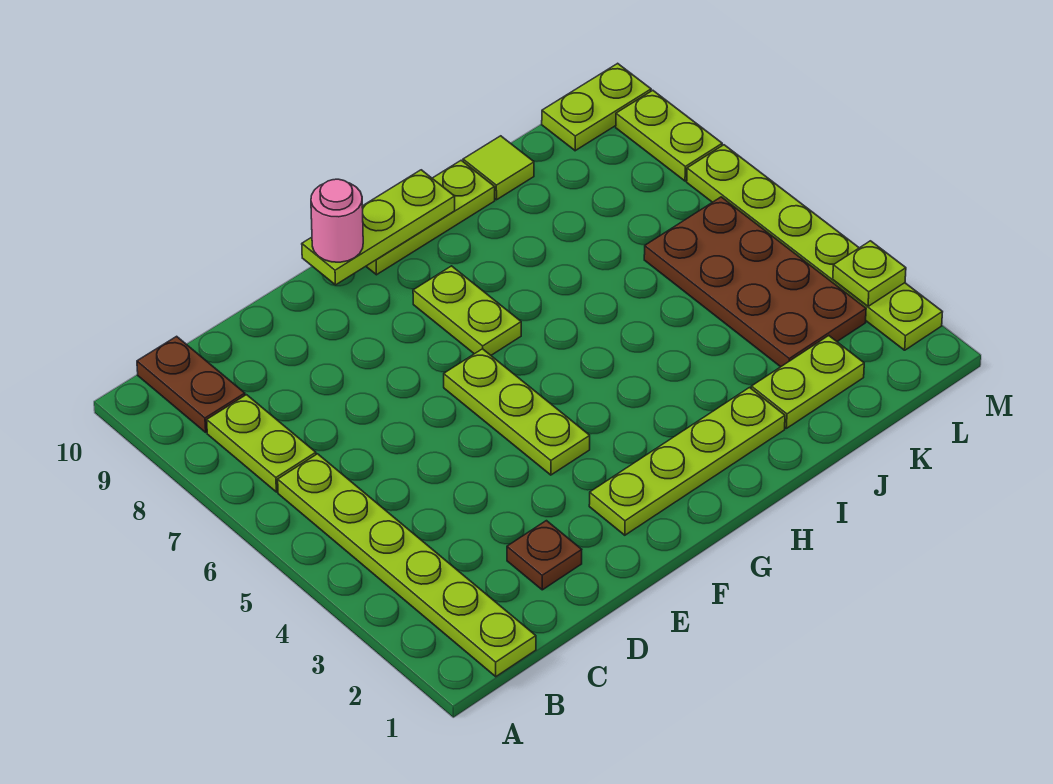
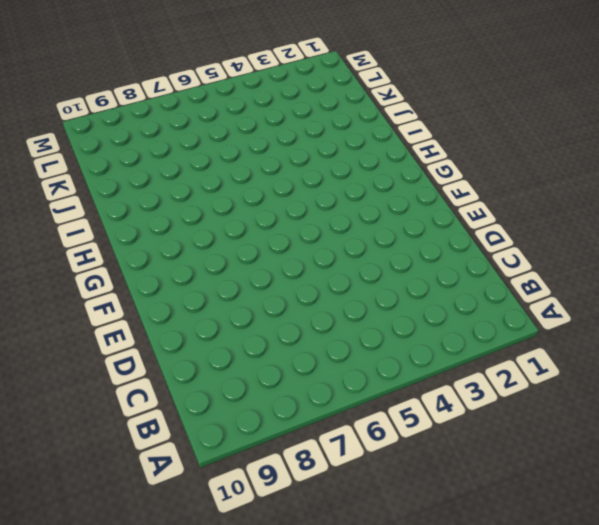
none -> lime plate B1:B6 level 1
none -> lime plate B7:B8 level 1
none -> brown plate B9:B10 level 1

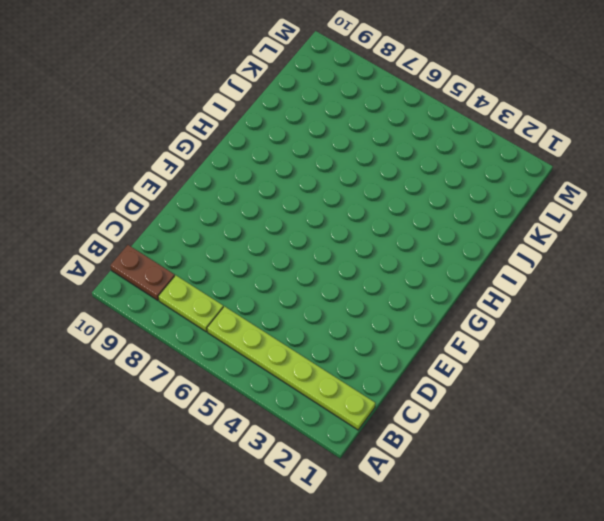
none -> brown plate D2 level 1
none -> lime plate F2:I2 level 1
none -> lime plate F4:F6 level 1

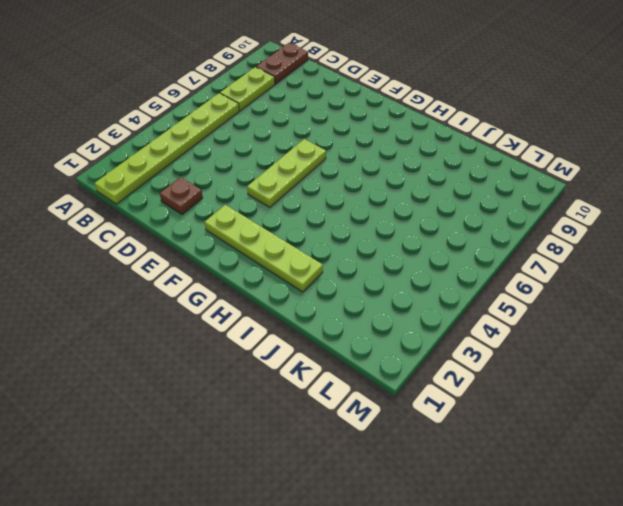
none -> lime plate G7:G8 level 1
none -> lime plate G10:I10 level 1
none -> lime plate J2:K2 level 1

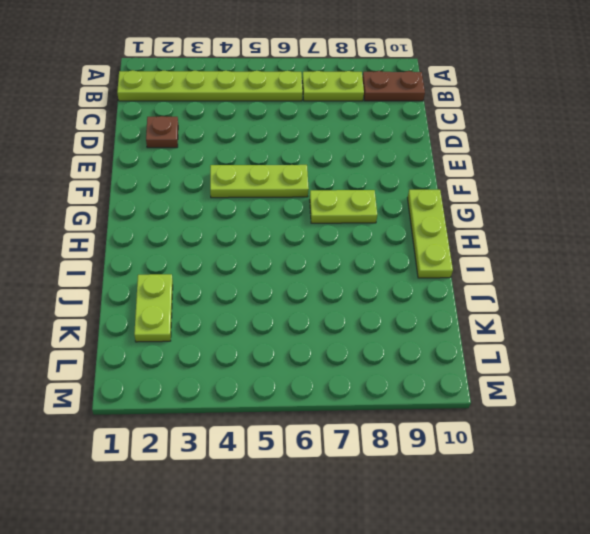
none -> lime plate F2:I2 level 1
none -> lime tile J10 level 1
none -> brown plate K3:L6 level 1

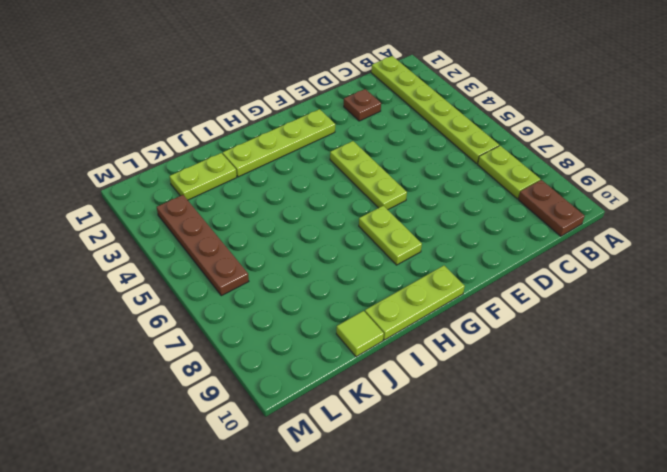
brown plate L3:L6 level 1 -> brown plate K3:L6 level 1
none -> lime plate L10:M10 level 1
none -> lime plate M2:M7 level 1
none -> lime plate M8:M9 level 1

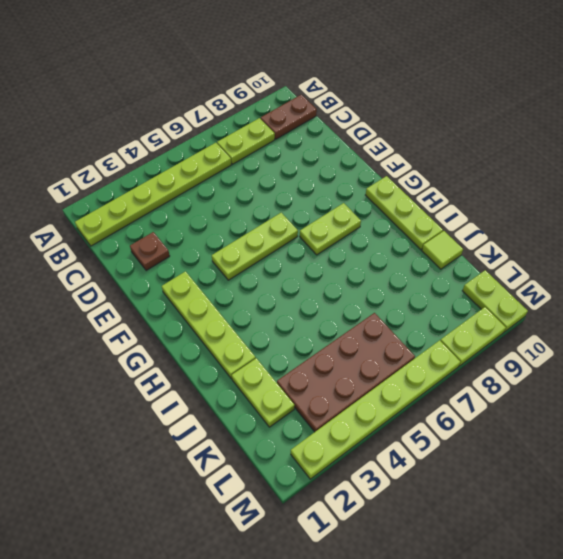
none -> lime plate F10:H10 level 2
none -> lime plate M3 level 2
none -> pink round brick F10 level 3

